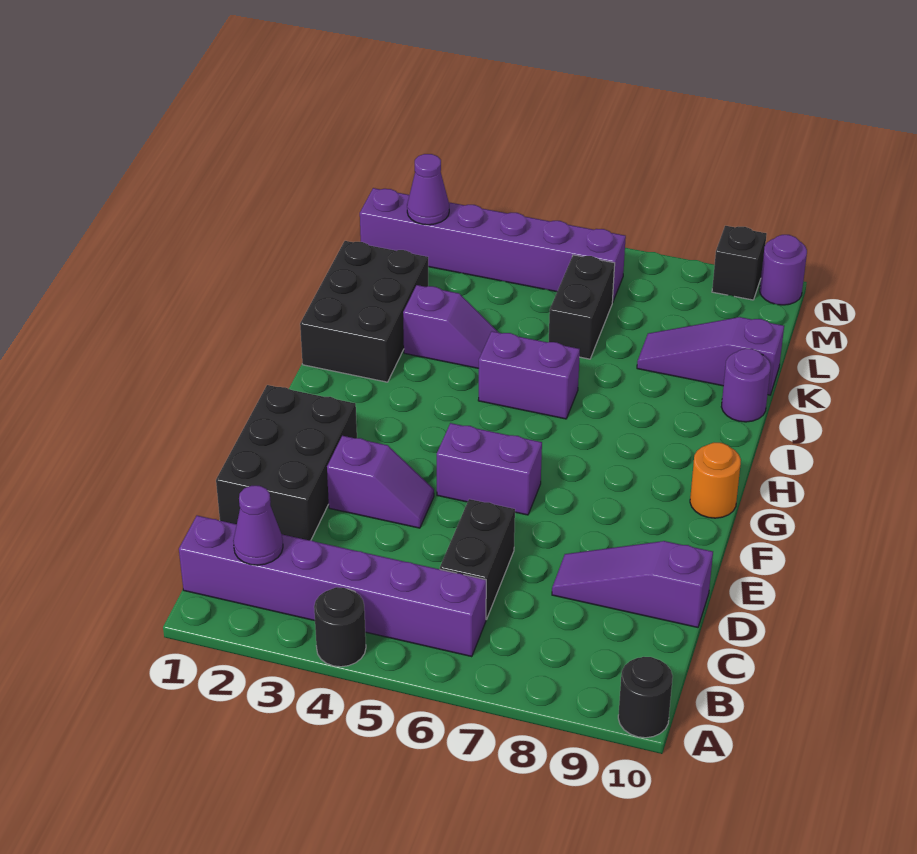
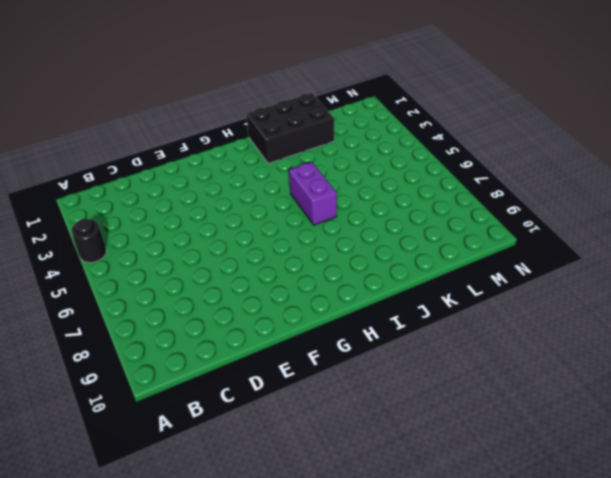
none -> black round brick A10 level 1
none -> purple brick B1:B6 level 1
none -> black brick C6:D6 level 1

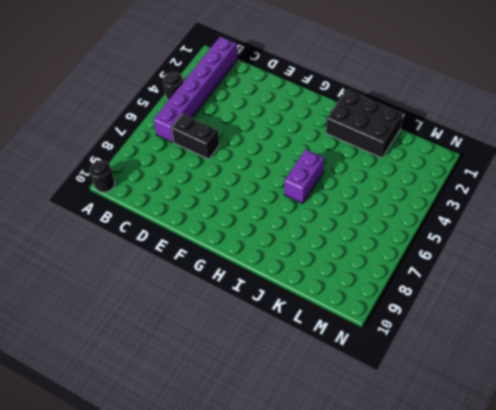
none -> black brick D1:F2 level 1
none -> purple slope D8:D10 level 1 top 10
none -> purple slope E3:E4 level 1 top 3

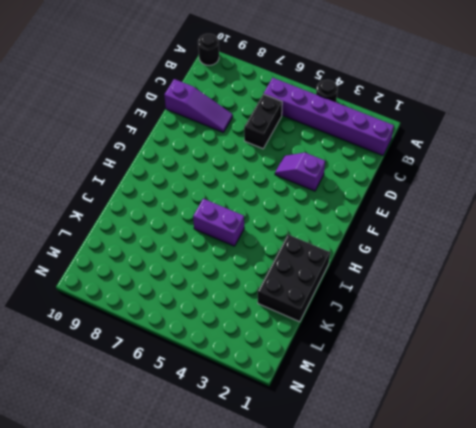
none -> black brick D1:F2 level 1
none -> purple brick F5:F6 level 1
none -> orange round brick G10 level 1

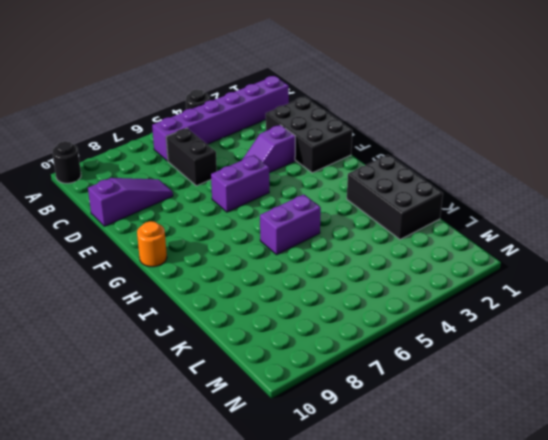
none -> purple slope J3:J4 level 1 top 3
none -> purple round brick J10 level 1
none -> black brick K6:L6 level 1

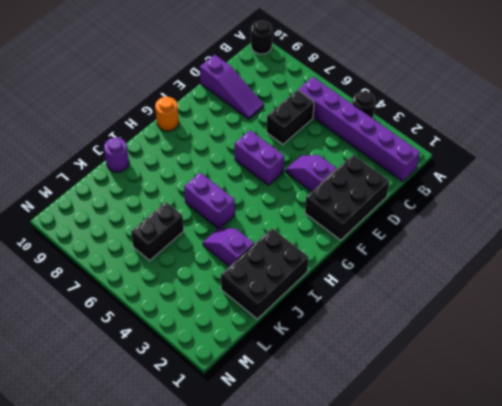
none -> purple slope K8:K10 level 1 top 10
none -> purple brick M1:M6 level 1
none -> black brick N9 level 1

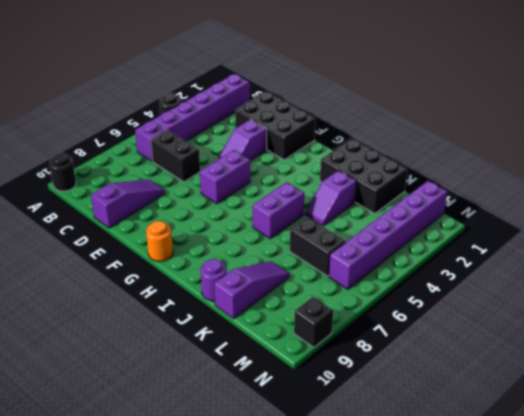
none -> purple round brick N10 level 1
none -> purple cone B2 level 2
none -> purple cone M2 level 2

